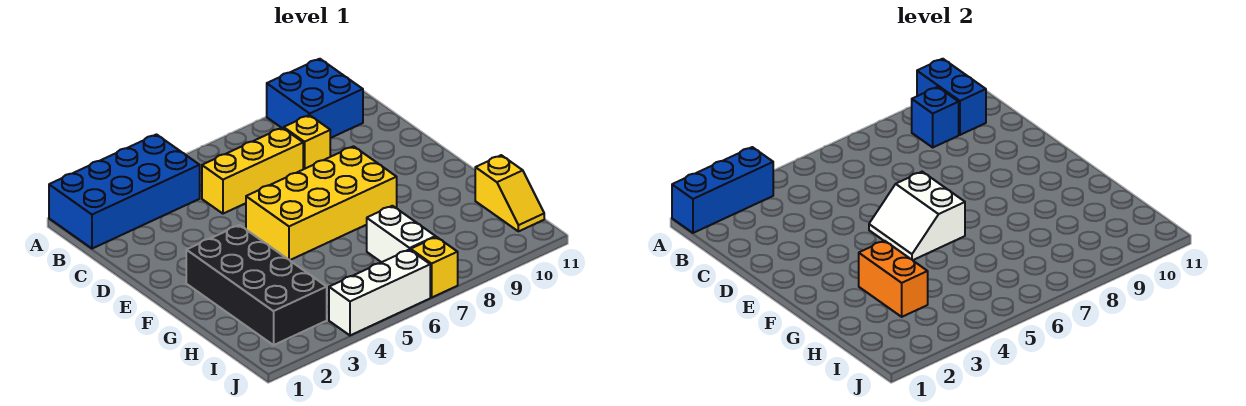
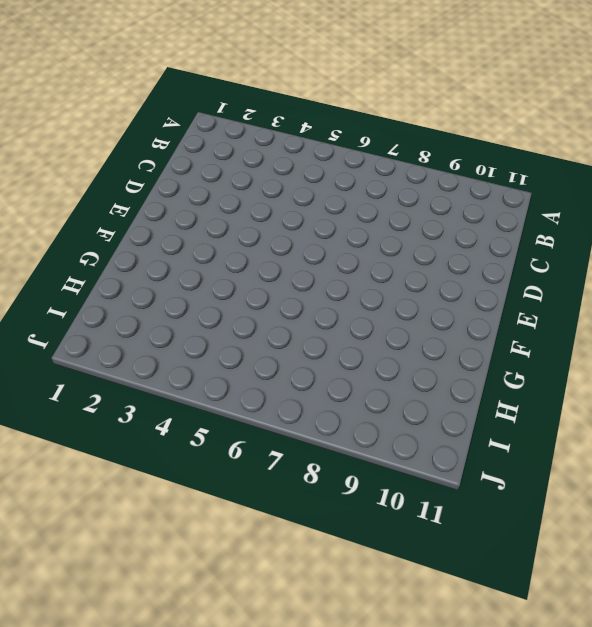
none -> blue brick A1:B4 level 1
none -> blue brick A9:B10 level 1
none -> yellow brick C5:C7 level 1

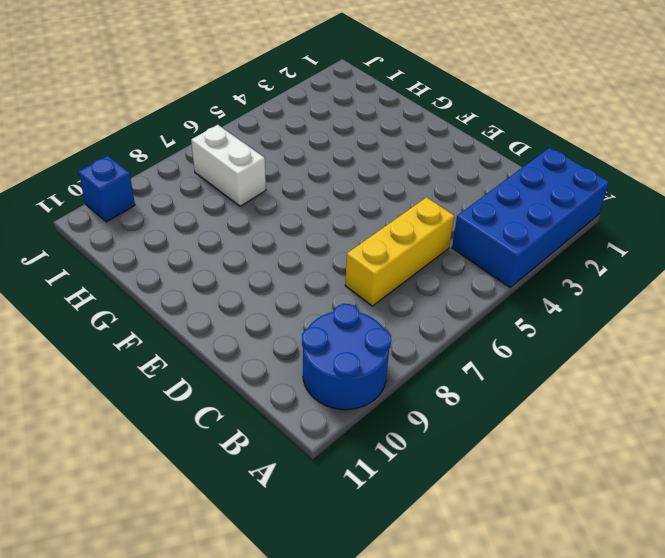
blue round brick A9:B10 level 1 -> blue brick A9:B10 level 1
blue brick J10 level 1 -> blue brick B9 level 2
none -> yellow brick C8 level 1
none -> yellow brick E5:F8 level 1
none -> black brick F2:I3 level 1

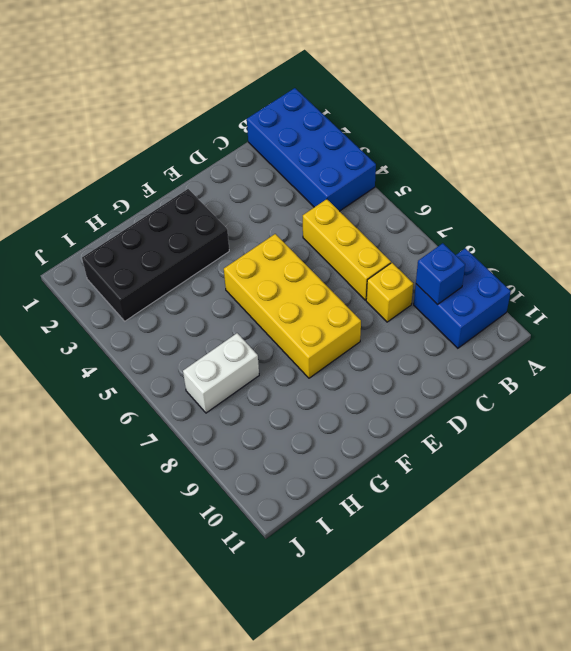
none -> yellow slope H11:I11 level 1 top H
none -> white brick J4:J6 level 1
none -> yellow brick J7 level 1

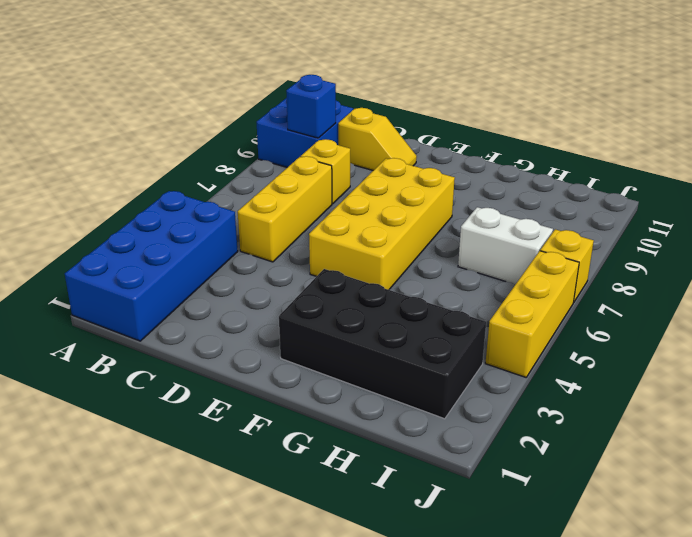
yellow slope C10:D10 level 1 top C -> yellow slope H11:I11 level 1 top H
yellow brick J4:J6 level 1 -> white brick J4:J6 level 1
none -> blue brick A1:A3 level 2
none -> blue brick A10:B10 level 2
none -> white slope E5:F6 level 2 top 6

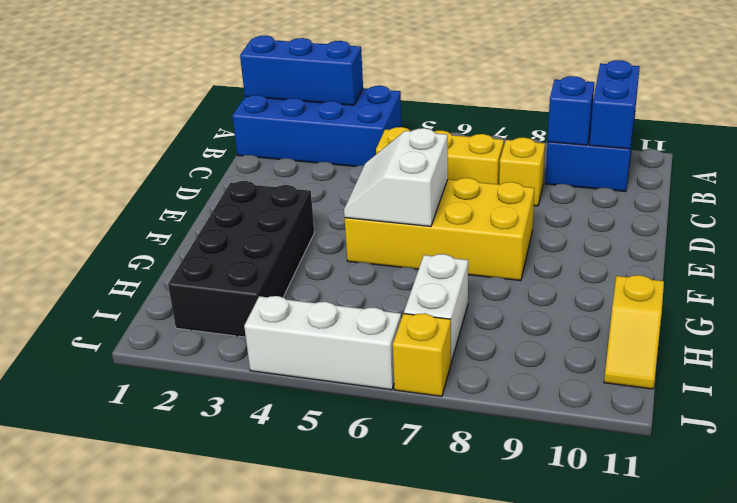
none -> orange brick G3:H3 level 2

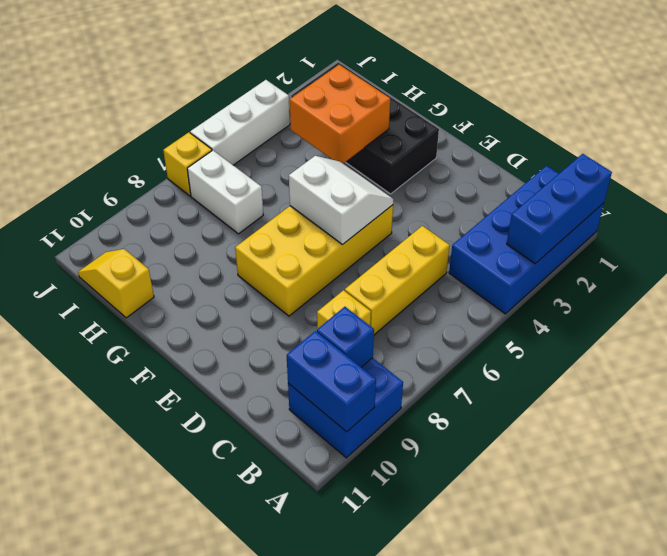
orange brick G3:H4 level 2 -> orange brick G3:H3 level 2

